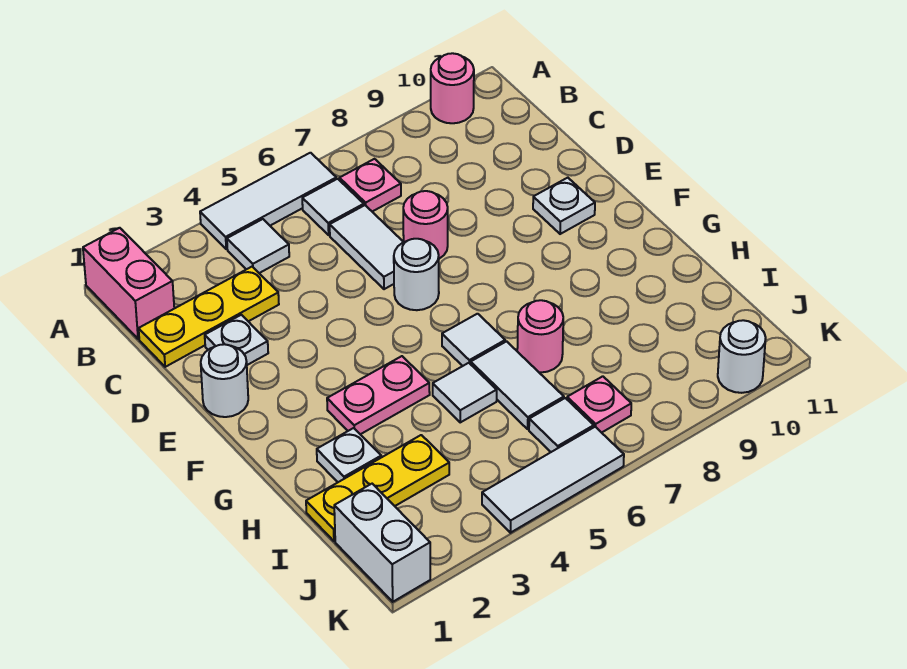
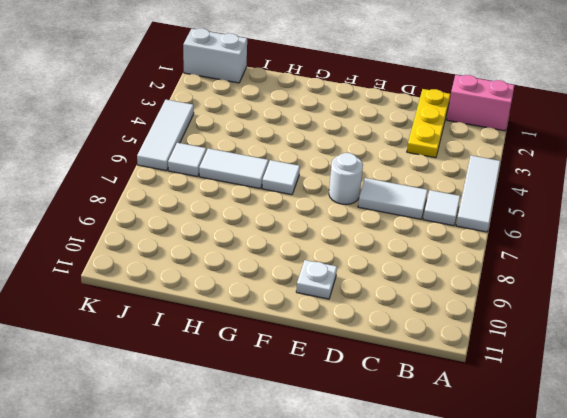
none -> pink round brick A10 level 1
none -> white tile B4 level 1
none -> pink plate B7 level 1

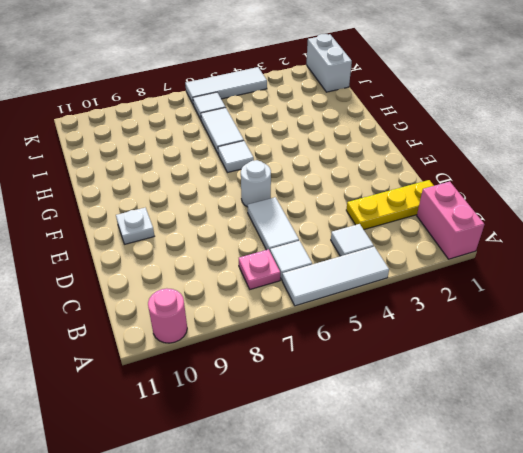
none -> white plate D2 level 1
none -> pink round brick D7 level 1
none -> white round brick E1 level 1

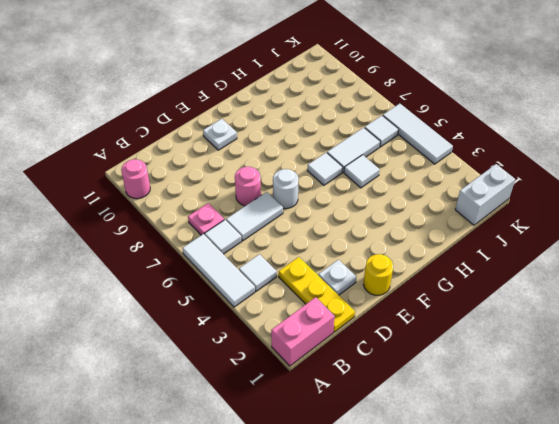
yellow round brick E1 level 1 -> white round brick E1 level 1
none -> pink plate G3:G4 level 1
none -> white plate H2 level 1
none -> pink round brick H7 level 1

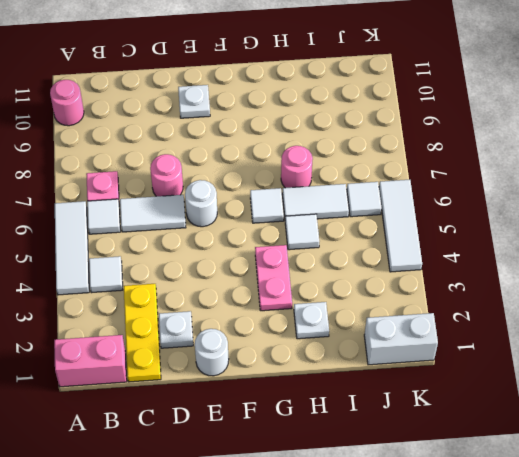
none -> yellow plate I1:I3 level 1
none -> pink plate J7 level 1
none -> white round brick K10 level 1

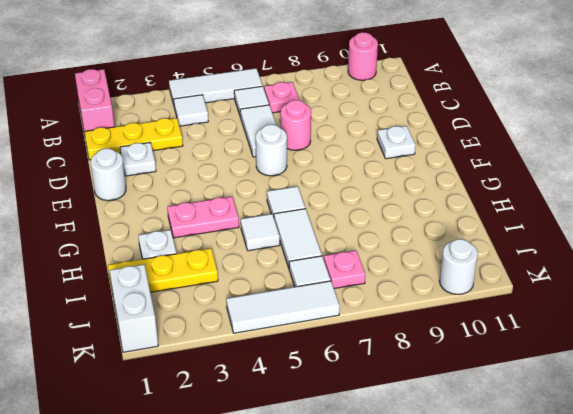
none -> pink round brick H7 level 1

